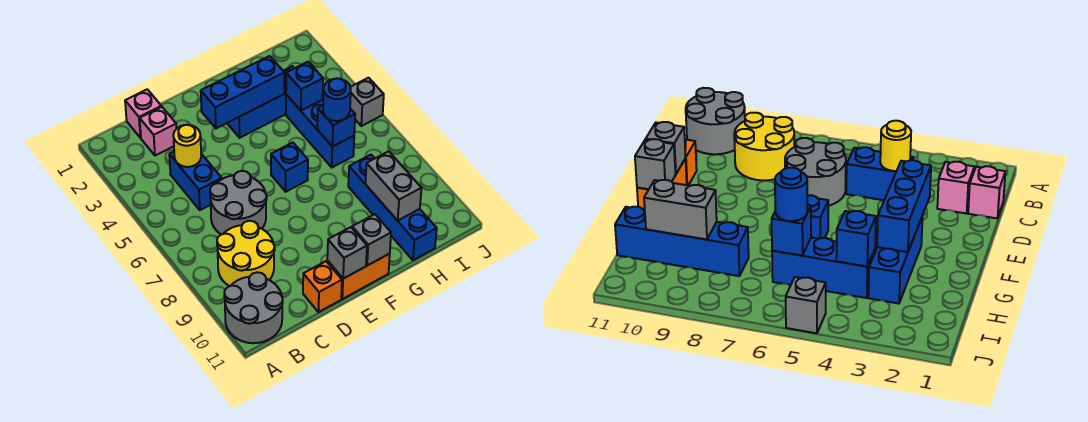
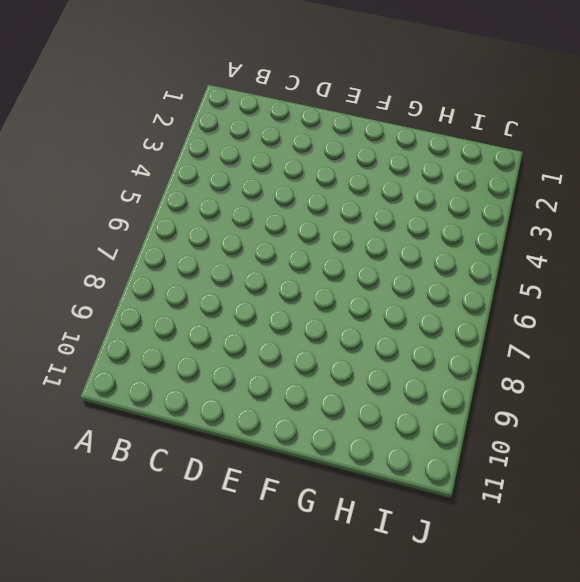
none -> grey round brick A10:B11 level 1
none -> yellow round brick B8:C9 level 1
none -> pink brick C1 level 1

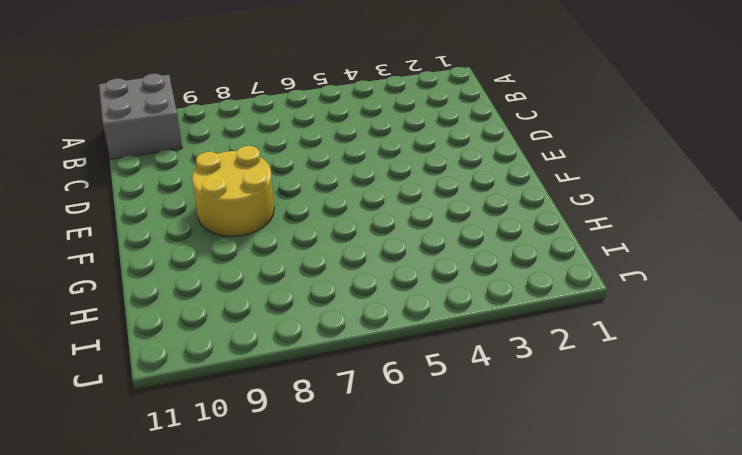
grey brick A10:B11 level 1 -> grey round brick A10:B11 level 1
yellow round brick E8:F9 level 1 -> yellow round brick B8:C9 level 1
none -> pink brick C1 level 1
none -> pink brick C2 level 1
none -> blue brick C4:C5 level 1

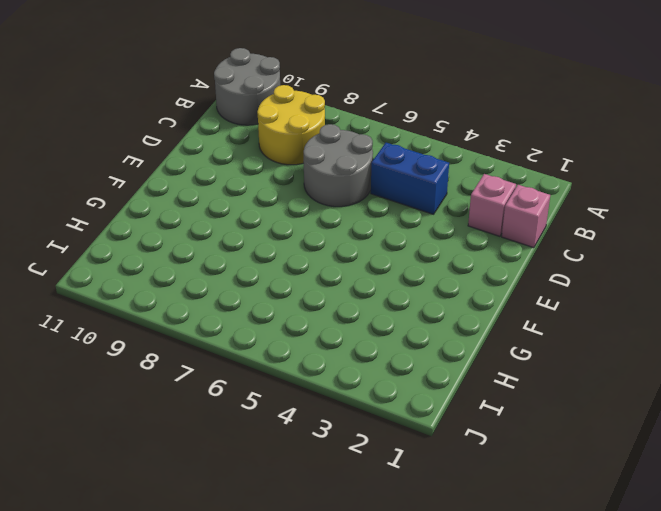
none -> orange brick D11 level 1
none -> orange brick E11:F11 level 1
none -> blue brick F3:H3 level 1

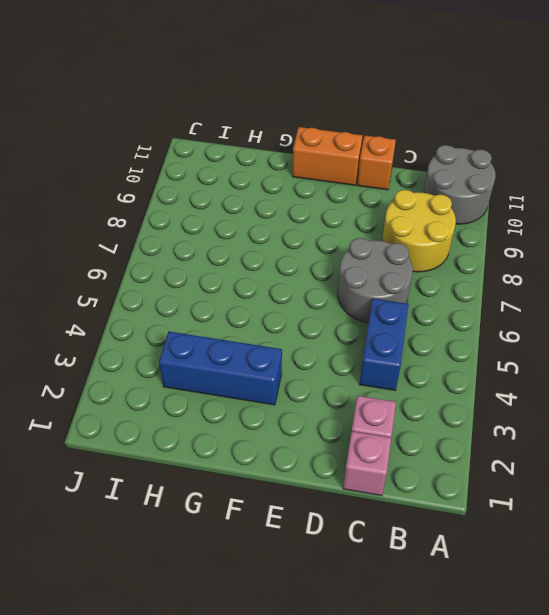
none -> blue brick F6 level 1
none -> blue brick H4:H6 level 1
none -> blue brick H8:H11 level 1

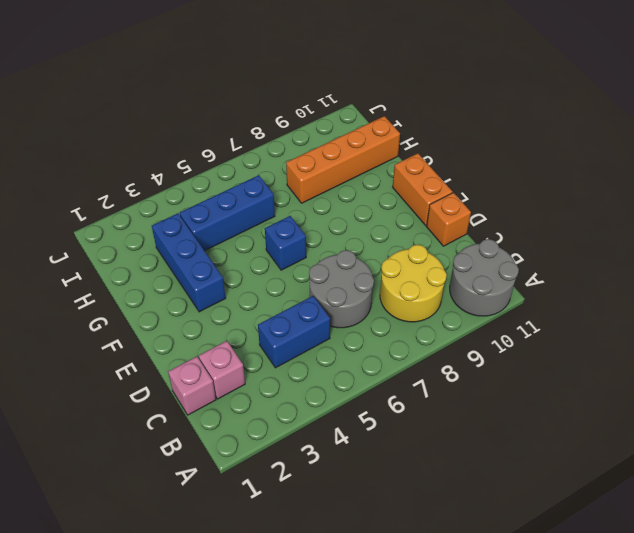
orange brick H8:H11 level 1 -> blue brick H8:H11 level 1
none -> grey brick J5 level 1
none -> yellow round brick C4 level 2
none -> blue brick E3:G3 level 2

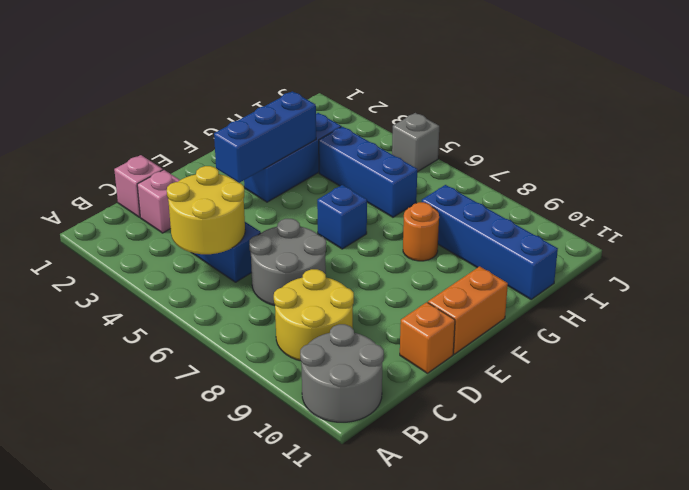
yellow round brick B4:C5 level 2 -> yellow round brick C4 level 2
orange round brick G8 level 1 -> none
none -> grey brick E11 level 2
none -> grey brick F11 level 2
none -> blue brick H4 level 2

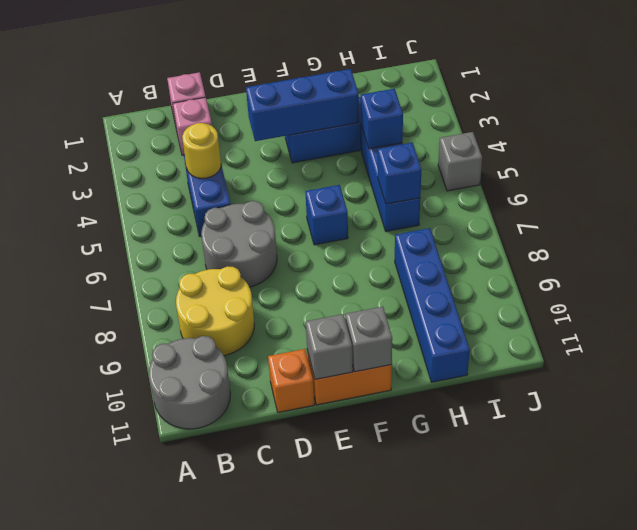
none -> grey brick H9:H10 level 2
none -> blue round brick H6 level 3

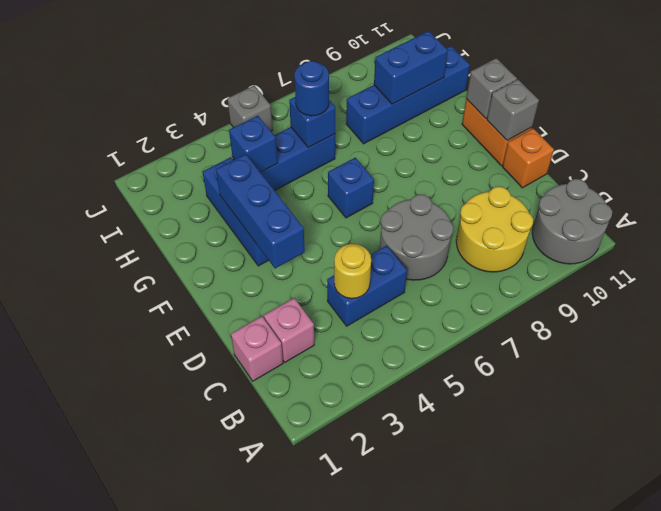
blue brick H9:H10 level 2 -> grey brick H9:H10 level 2

